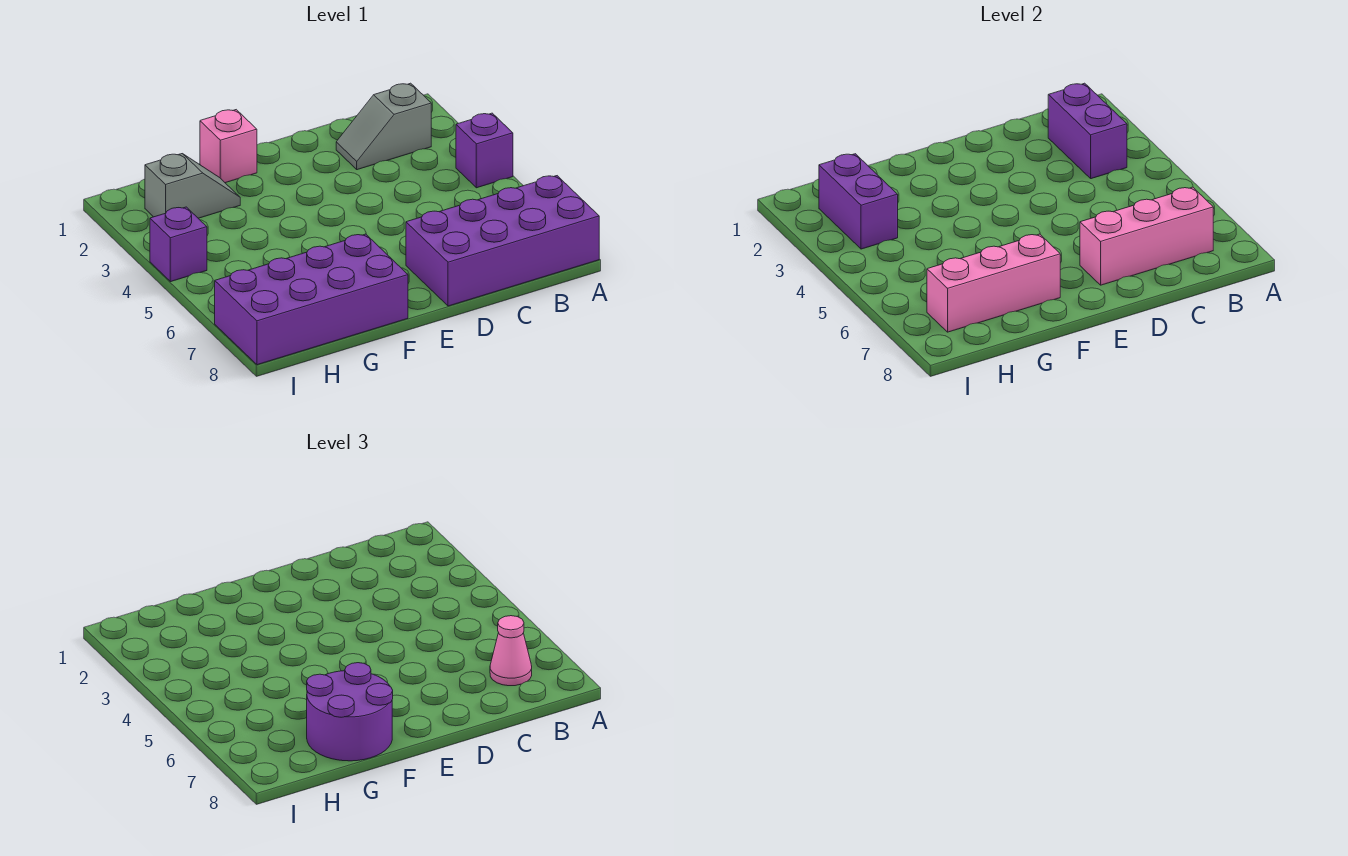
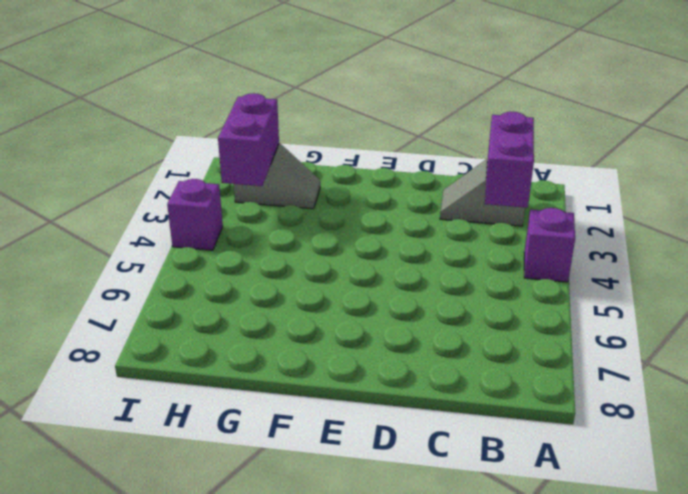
none -> purple brick A7:D8 level 1
none -> pink brick F1 level 1
none -> purple brick F7:I8 level 1

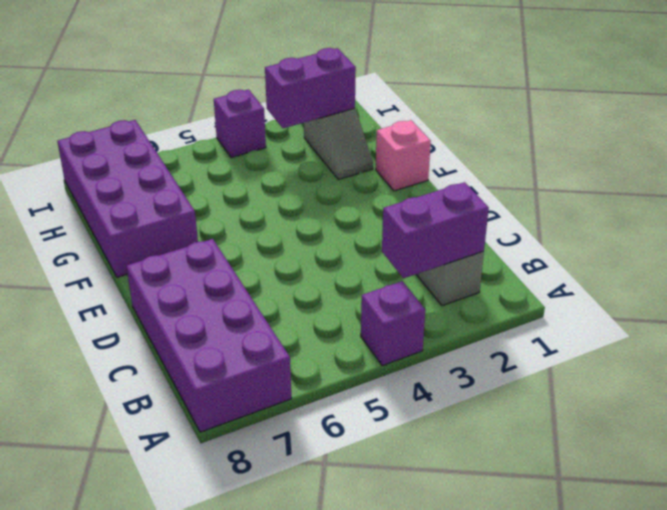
none -> pink brick B7:D7 level 2
none -> pink brick F7:H7 level 2
none -> pink cone B7 level 3

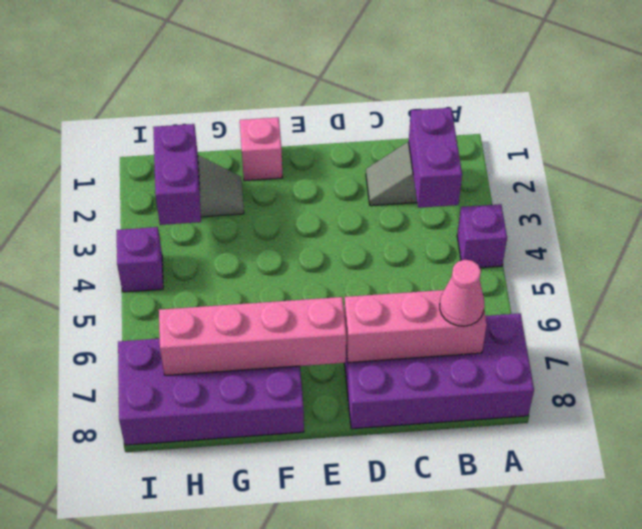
pink brick E7:H7 level 2 -> pink brick F7:H7 level 2
none -> purple round brick F7:G8 level 3

